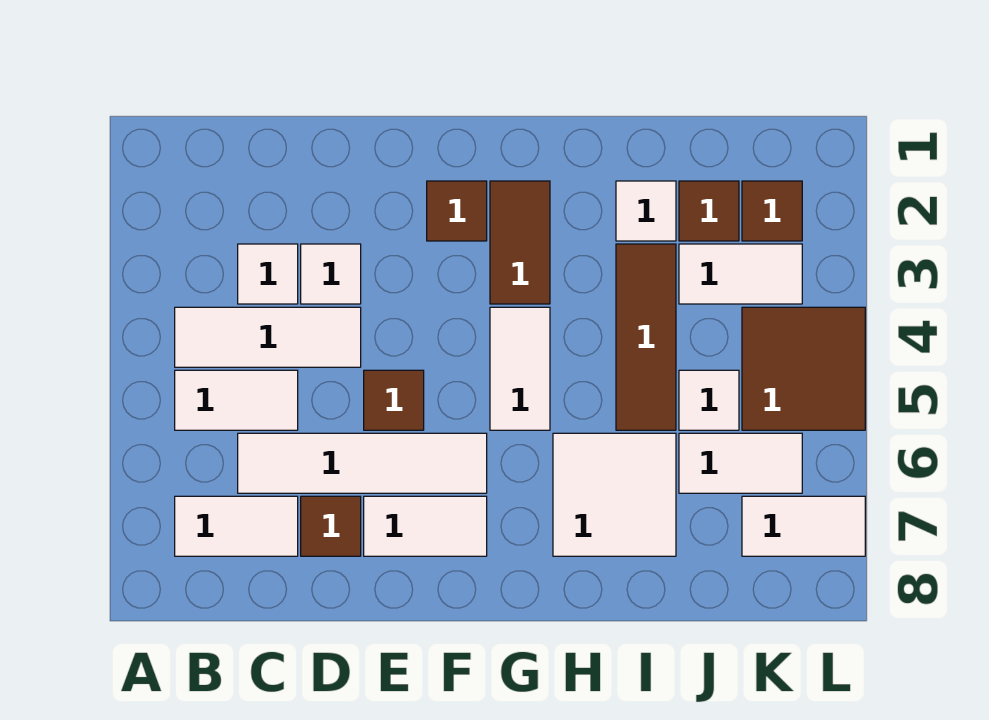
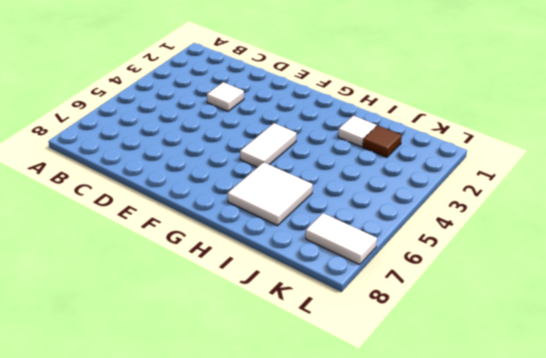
none -> white tile B4:D4 level 1
none -> white tile B5:C5 level 1
none -> white tile B7:C7 level 1

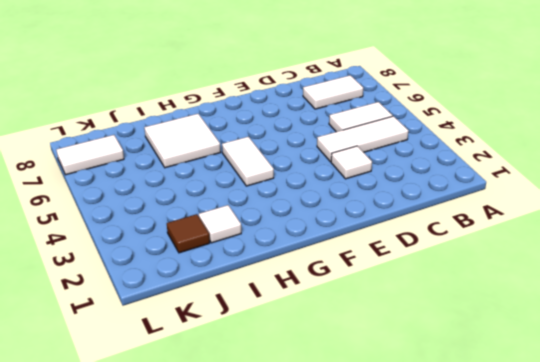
none -> white tile C3 level 1
none -> white tile C6:F6 level 1
none -> brown tile D7 level 1

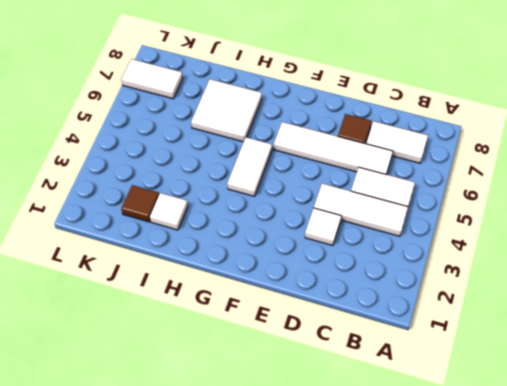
none -> white tile C3 level 1
none -> brown tile E5 level 1
none -> white tile E7:F7 level 1

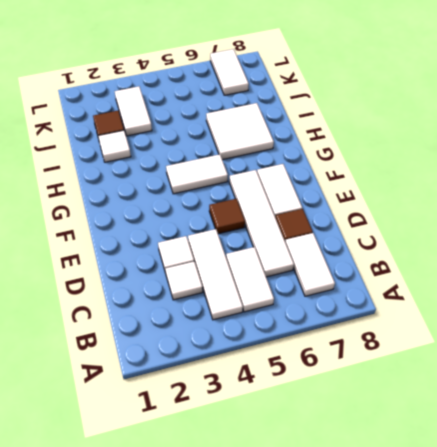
none -> brown tile F2 level 1
none -> brown tile G2:G3 level 1
none -> brown tile I3:I5 level 1

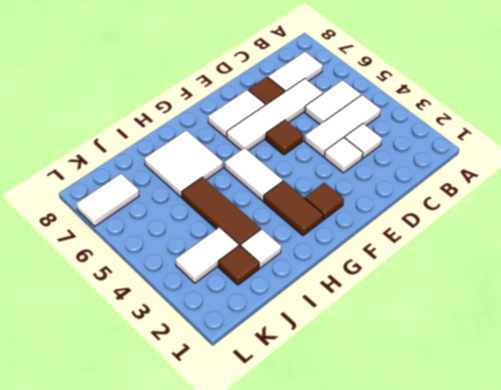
none -> white tile J5 level 1
none -> white tile J6:K6 level 1
none -> brown tile K2 level 1

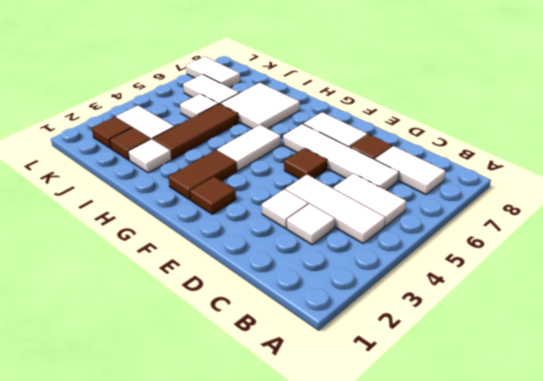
none -> brown tile K4:L5 level 1

